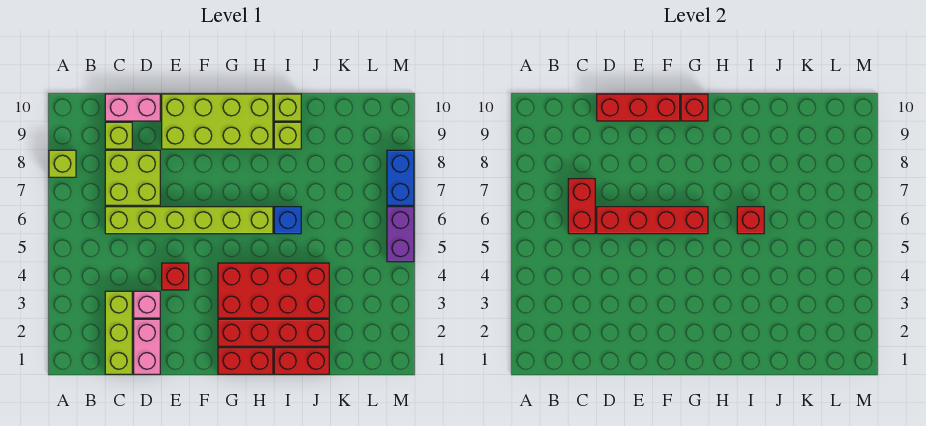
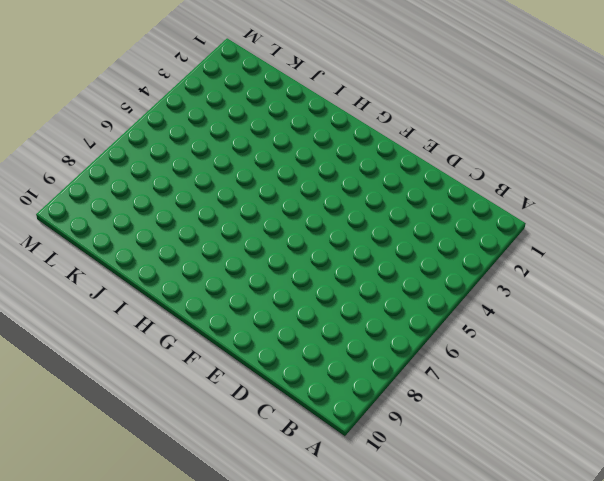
none -> lime brick A8 level 1
none -> lime brick C1:C3 level 1
none -> lime brick C6:H6 level 1

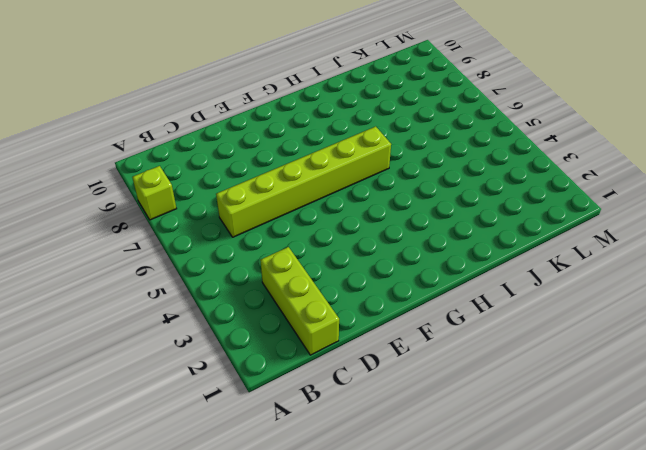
none -> lime brick C7:D8 level 1
none -> lime brick C9 level 1
none -> pink brick C10:D10 level 1

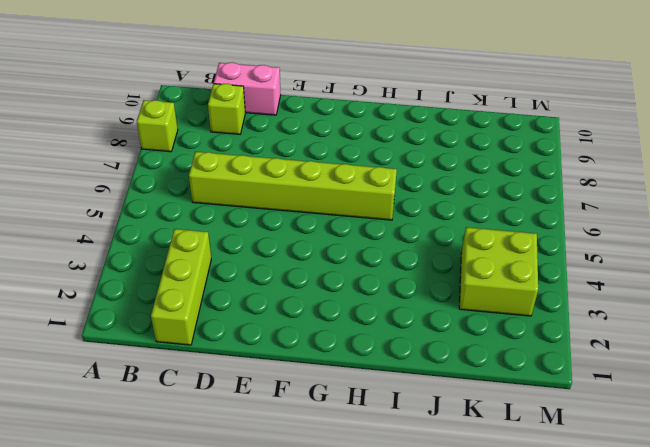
lime brick K3:L4 level 1 -> lime brick C7:D8 level 1
none -> pink brick D1:D2 level 1
none -> pink brick D3 level 1
none -> red brick E4 level 1

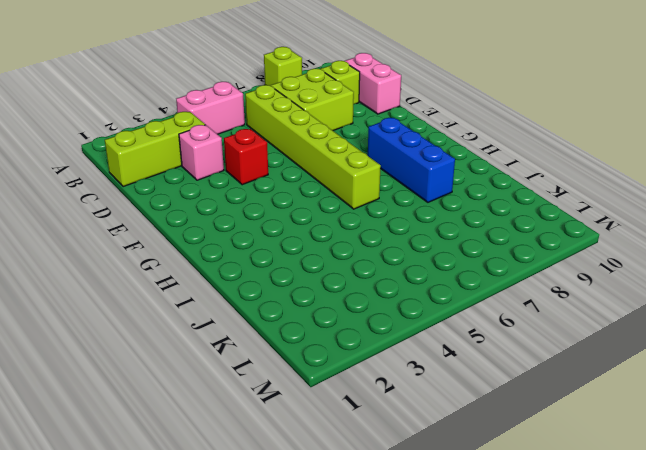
pink brick B4:B5 level 1 -> pink brick D1:D2 level 1
blue brick G8:I8 level 1 -> none
none -> lime brick E9:H10 level 1
none -> red brick G1:H1 level 1
none -> red brick G2:J2 level 1

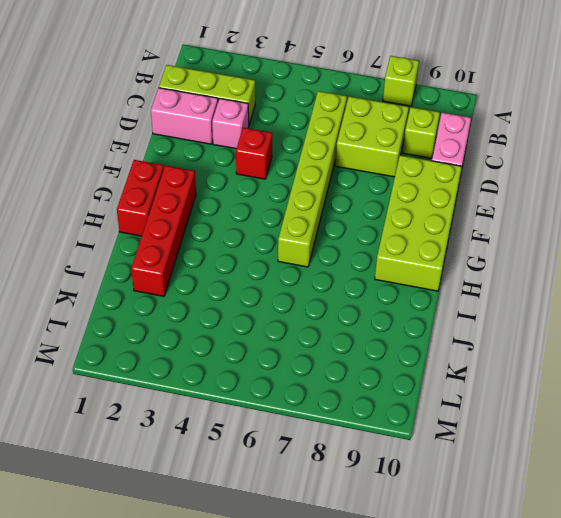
none -> red brick G3:J4 level 1
none -> red brick I1:J1 level 1
none -> blue brick I6 level 1

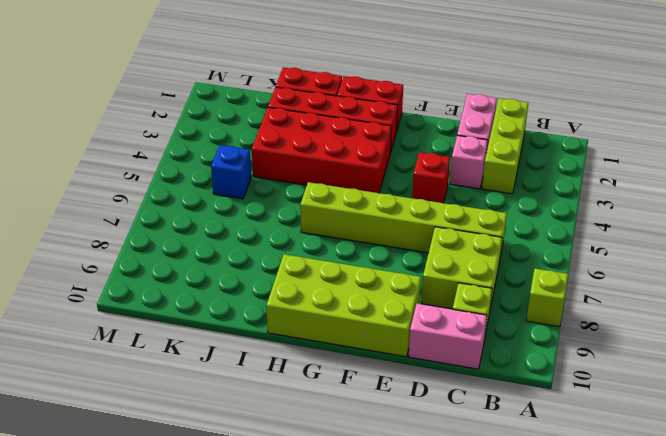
blue brick K5 level 1 -> blue brick I6 level 1
none -> lime brick I9 level 1
none -> lime brick I10 level 1
none -> purple brick M5:M6 level 1

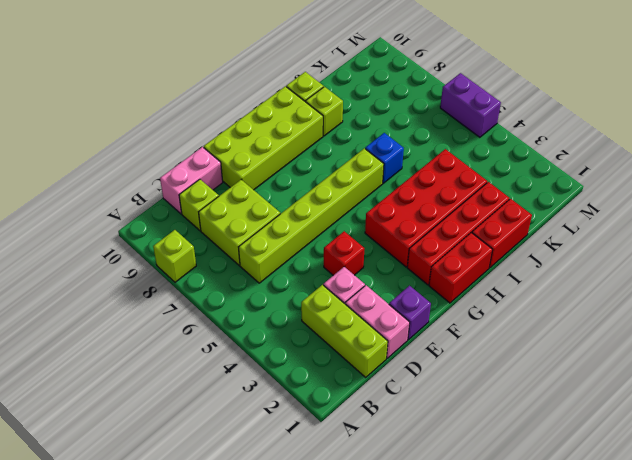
purple brick E1 level 1 -> none
none -> blue brick M7:M8 level 1
none -> red brick C6:C7 level 2
none -> red brick D6:G6 level 2

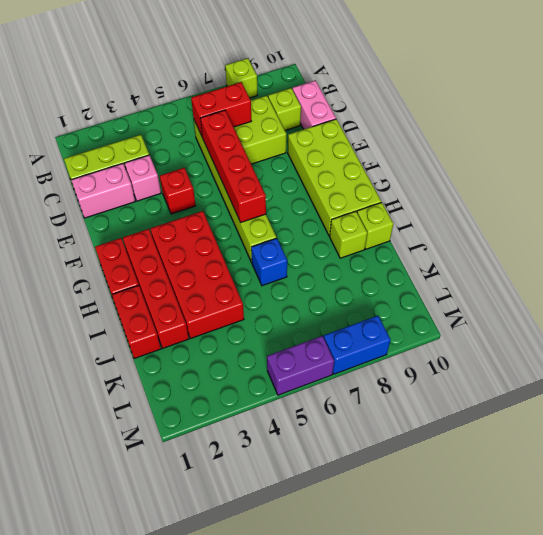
none -> red brick D10:F10 level 2
none -> red brick G10 level 2
none -> red brick I6 level 2

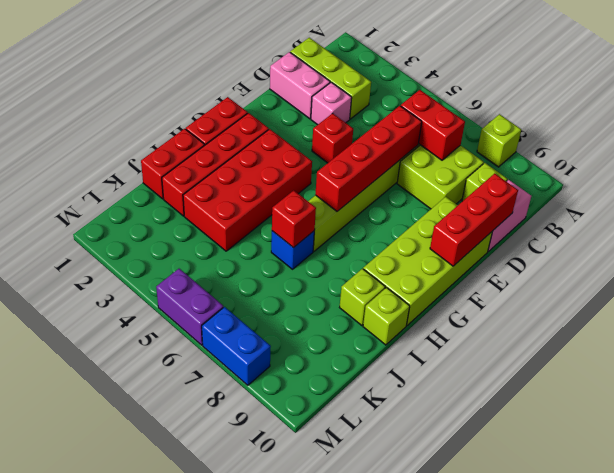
none -> red brick G10 level 2

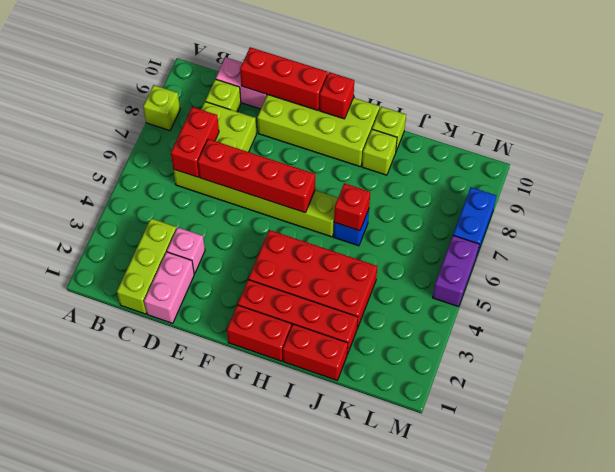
none -> red brick E4 level 1

